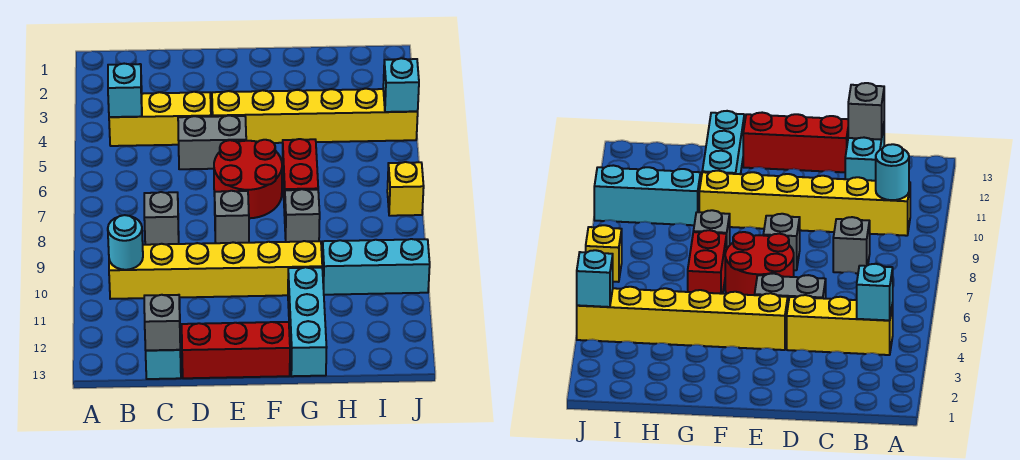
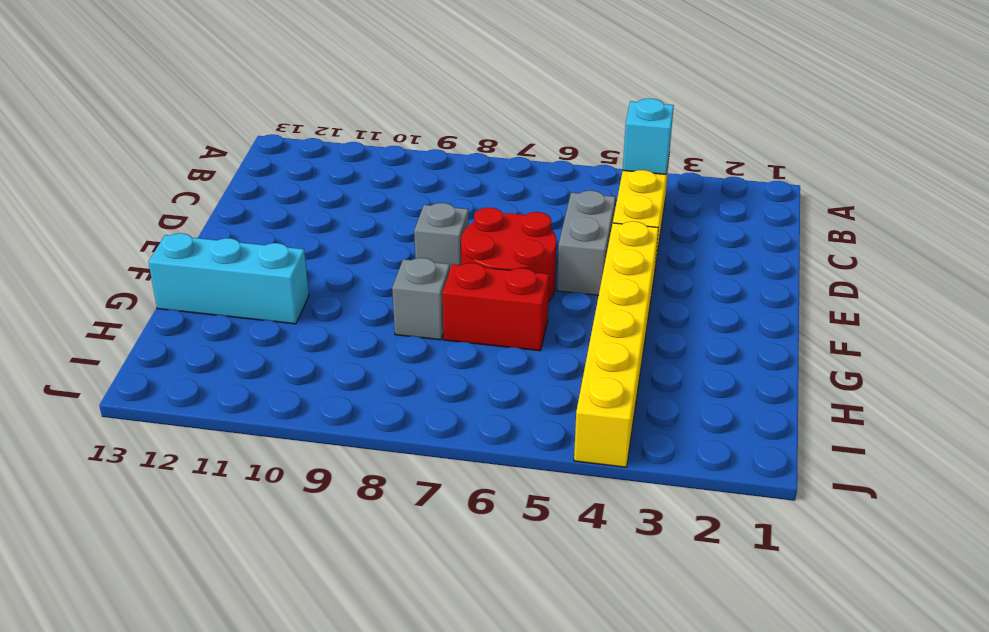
none -> yellow brick B10:G10 level 1
none -> grey brick C8 level 1
none -> cyan brick C12:C13 level 1

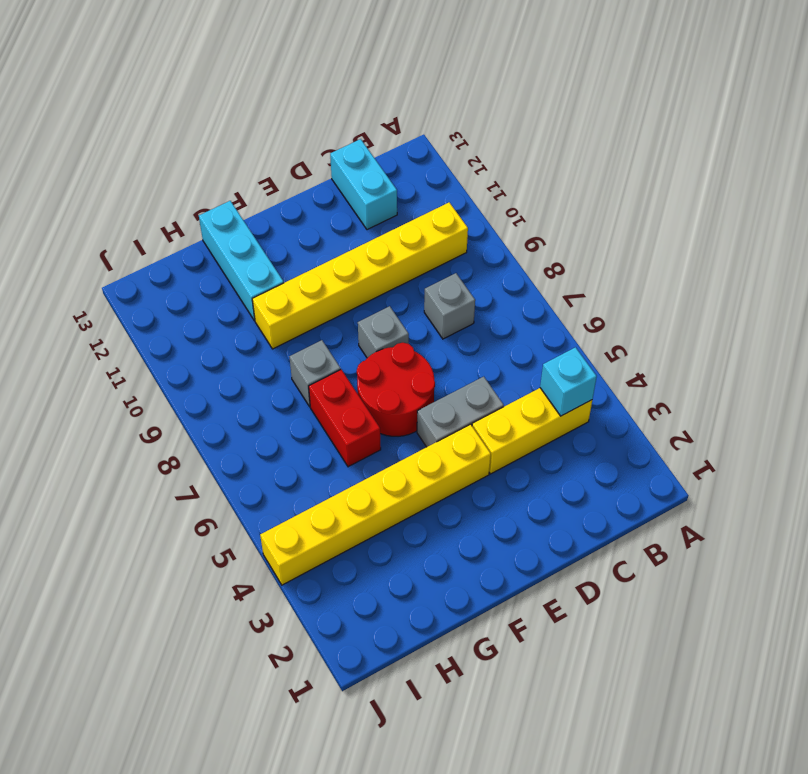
none -> red brick D13:F13 level 1
none -> cyan brick H10:J10 level 1
none -> yellow brick J7 level 1

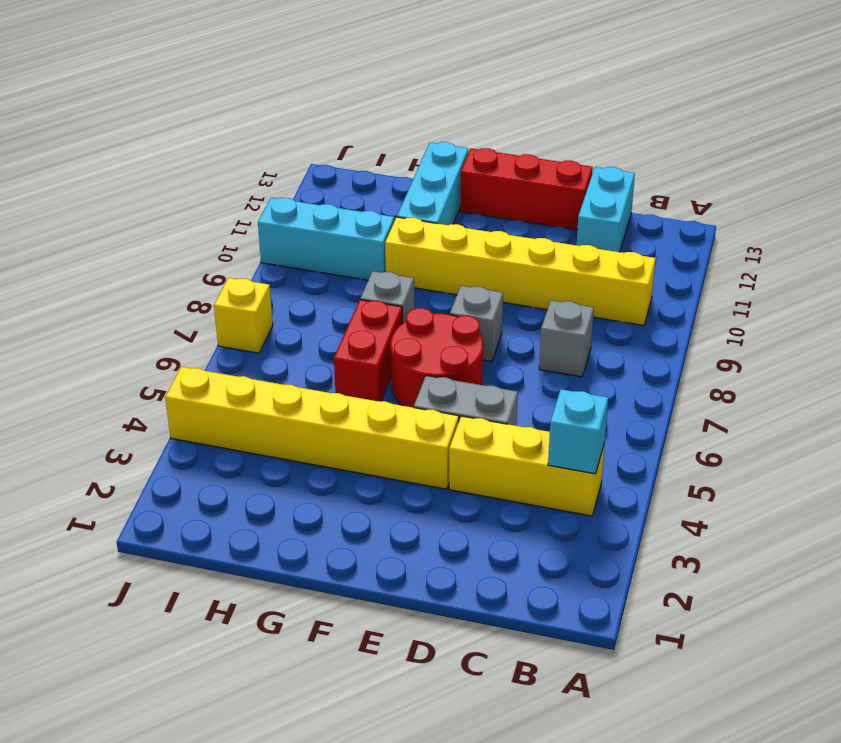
none -> cyan round brick B10 level 2
none -> grey brick C13 level 2
none -> cyan brick J4 level 2

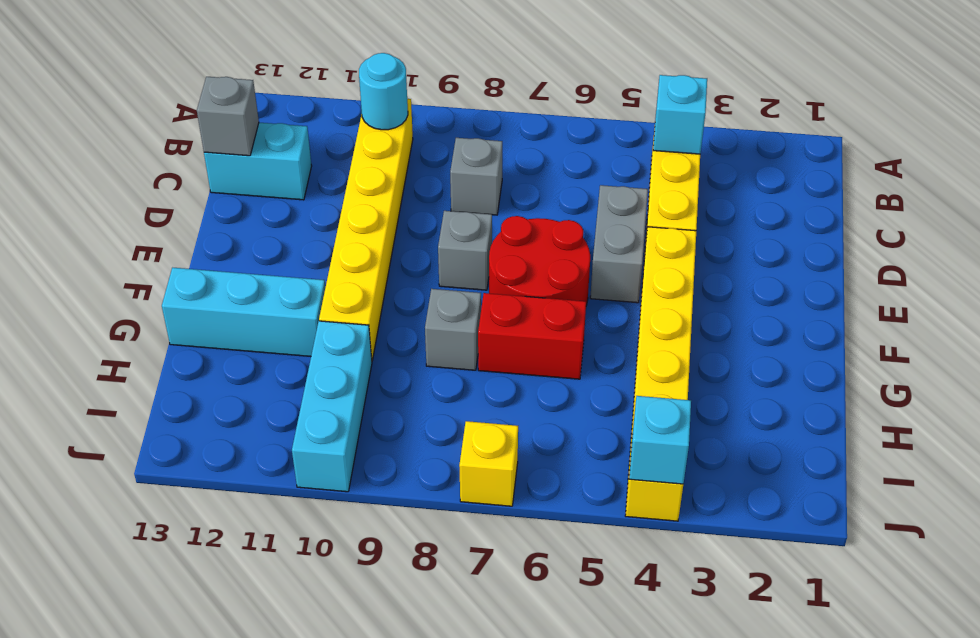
none -> red brick D13:F13 level 1

